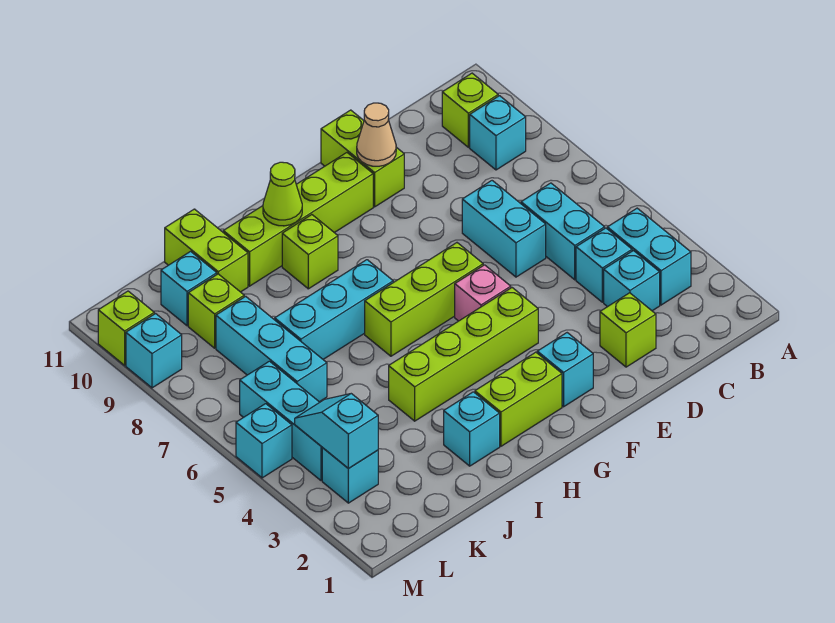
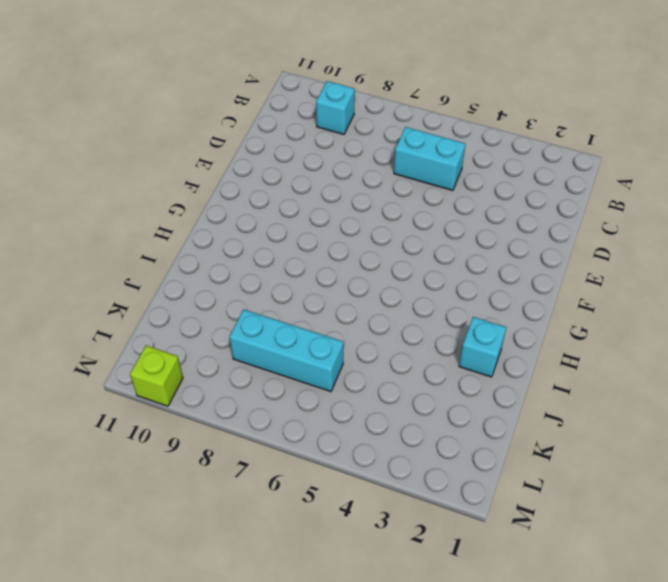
none -> cyan brick B3:B4 level 1
none -> lime brick B10 level 1
none -> cyan brick C3 level 1
none -> cyan brick C4 level 1

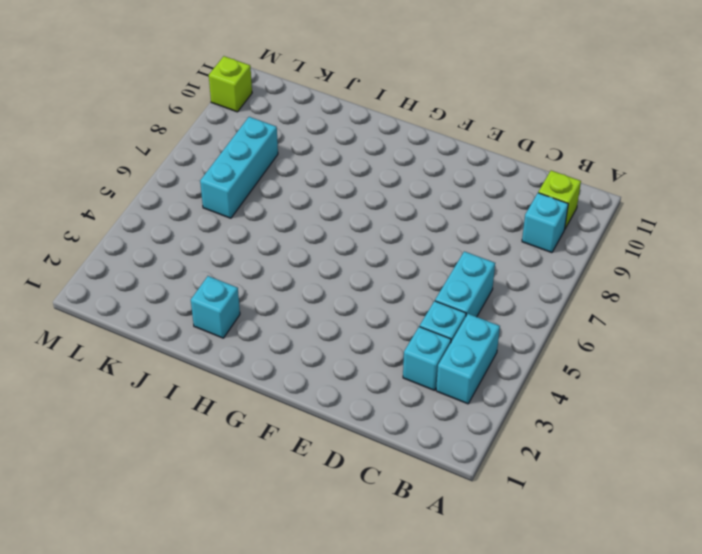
none -> lime brick D2 level 1
none -> cyan brick D6:D7 level 1
none -> lime brick E10:E11 level 1
none -> cyan brick F2 level 1

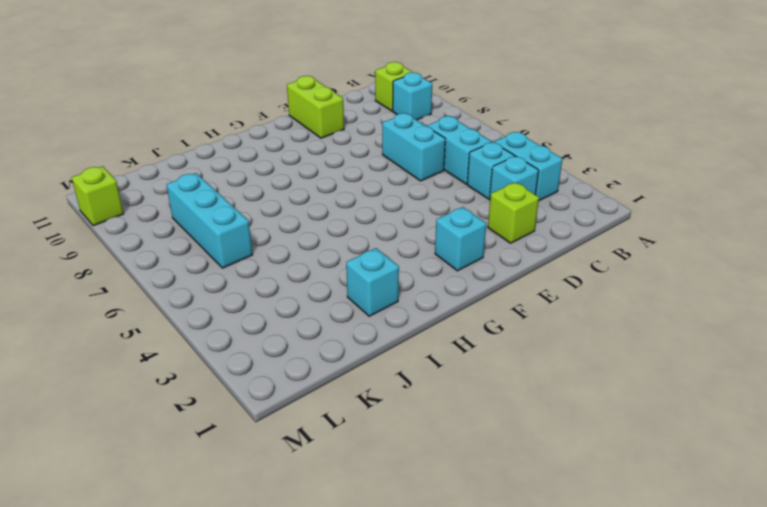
none -> lime brick F4:I4 level 1
none -> pink brick F5 level 1
none -> lime brick F6:H6 level 1
none -> lime brick F10:I10 level 1

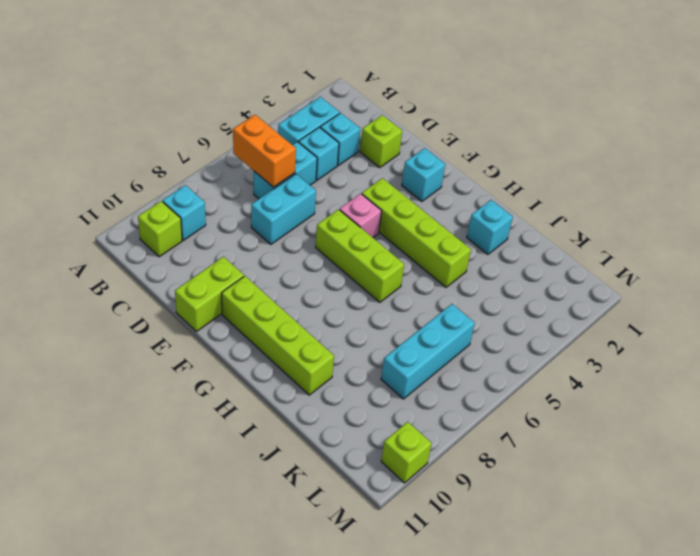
orange brick B6:C6 level 2 -> none
none -> lime brick G2:H2 level 1
none -> cyan brick H7:J7 level 1
none -> lime brick H9 level 1
none -> lime brick J10:J11 level 1

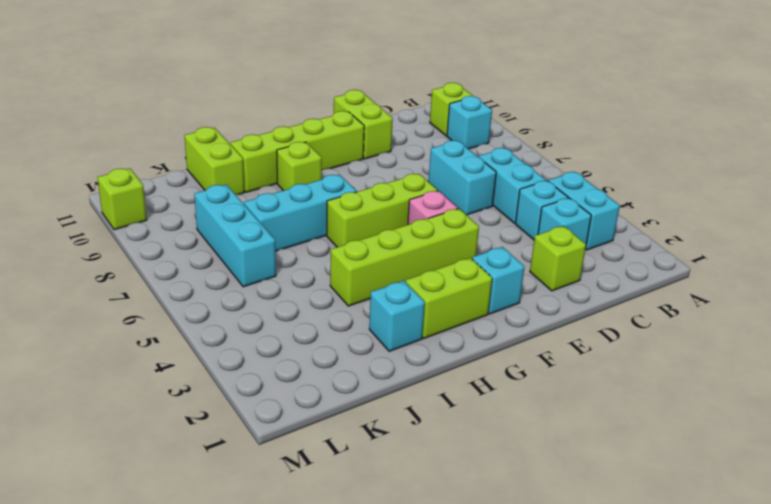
none -> lime brick K9 level 1
none -> cyan brick K10 level 1
none -> cyan brick L3 level 1
none -> cyan brick L4:L6 level 1

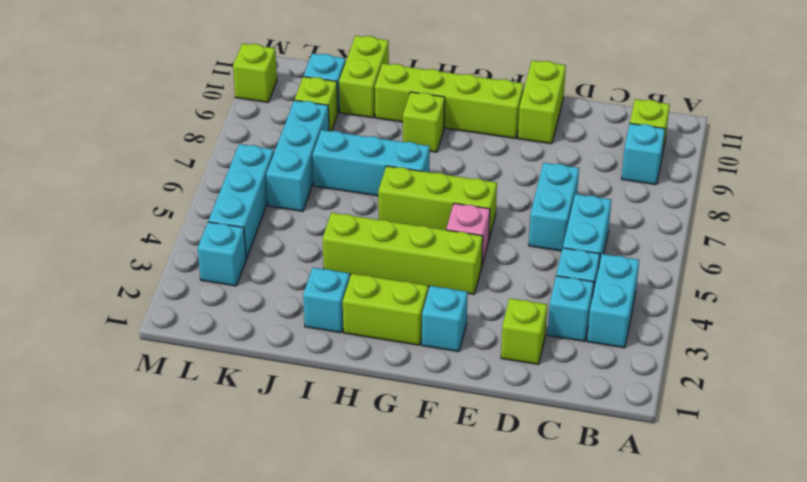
none -> cyan brick M5 level 1
none -> cyan brick M9 level 1
none -> tan cone E10 level 2
none -> lime cone H10 level 2

